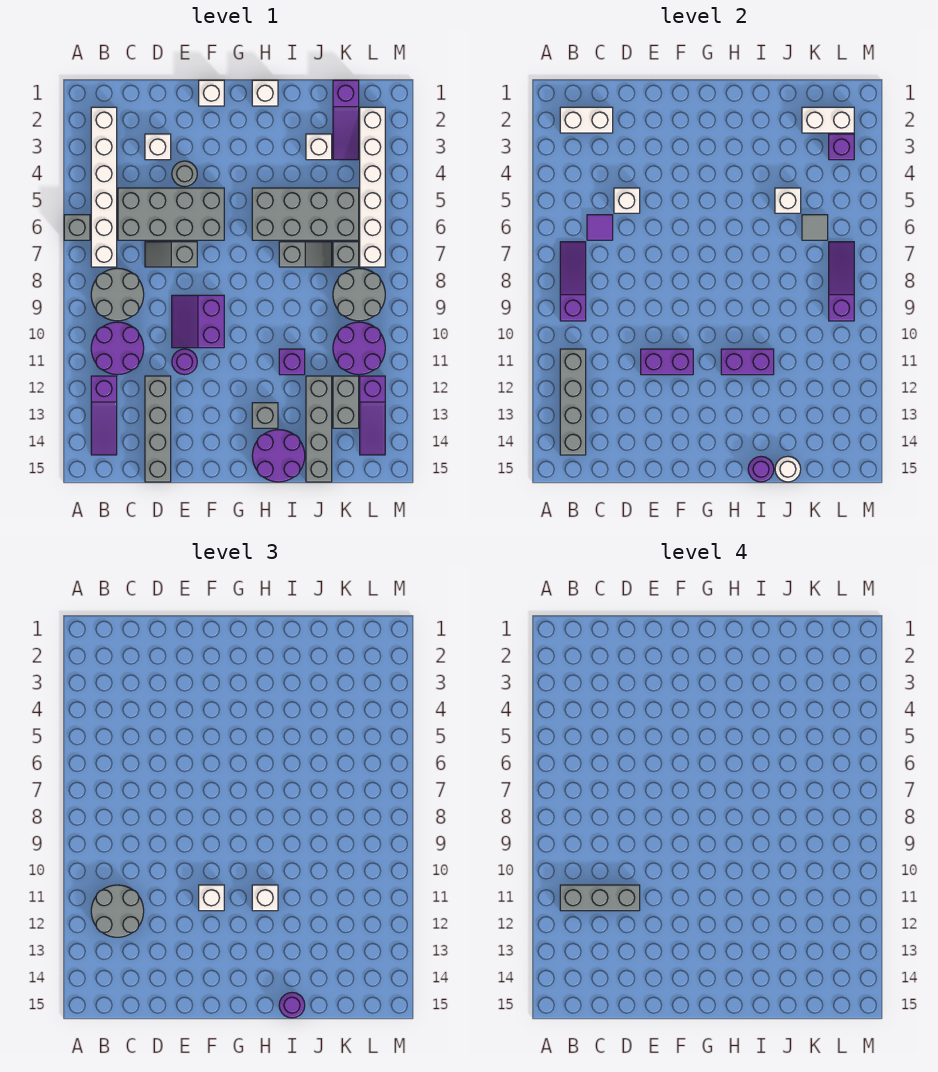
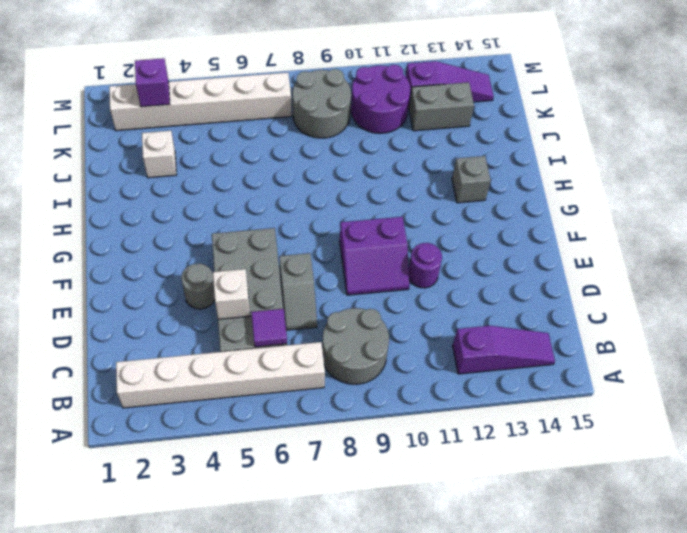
none -> grey brick A6 level 1
none -> purple round brick B10:C11 level 1
none -> white brick D3 level 1
none -> grey brick D12:D15 level 1

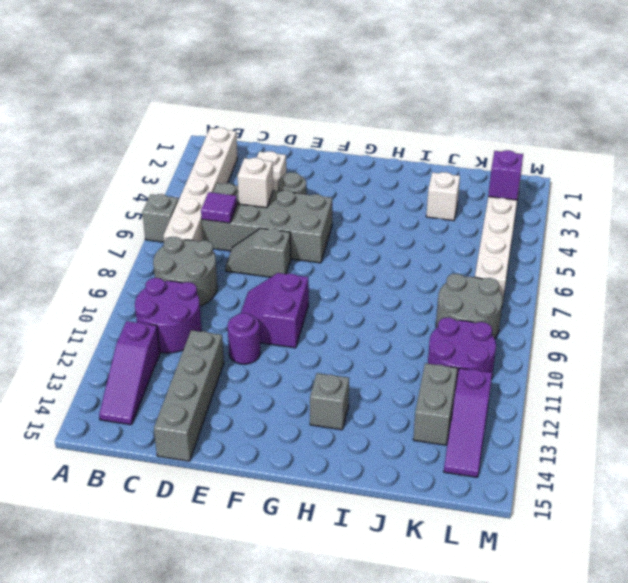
none -> white brick F1 level 1
none -> white brick H1 level 1
none -> grey brick H5:K6 level 1
none -> purple round brick H14:I15 level 1

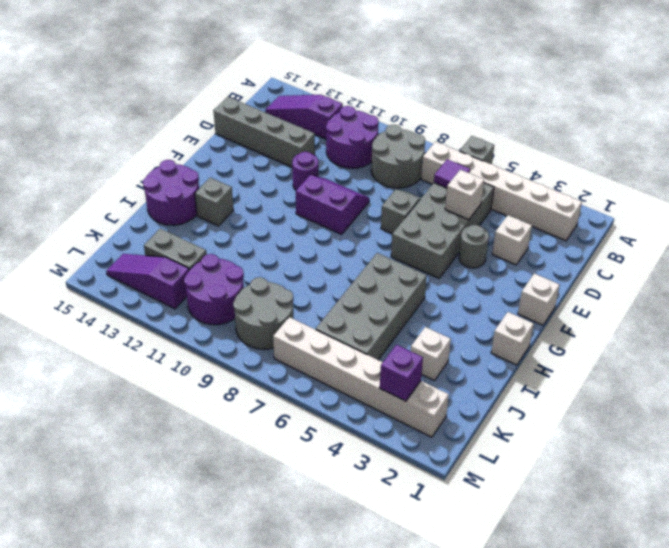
none -> grey slope I7:J7 level 1 top I
none -> purple brick I11 level 1
none -> grey brick J12:J15 level 1
none -> purple slope K1:K3 level 1 top 1

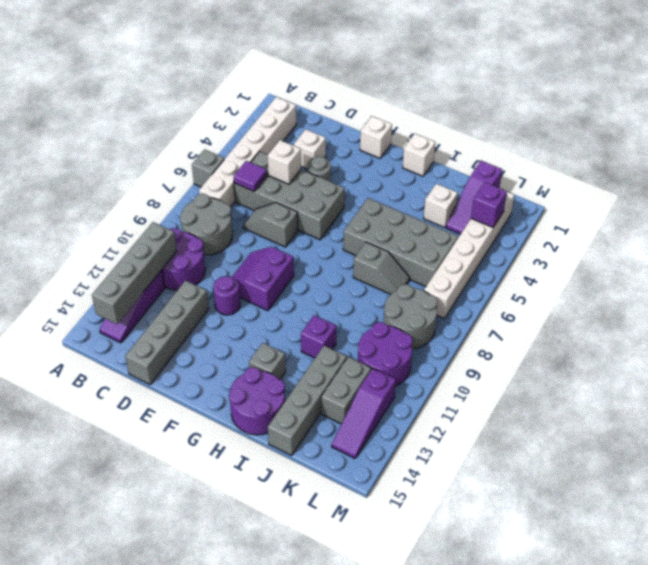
none -> grey brick K7 level 1
none -> white brick B2:C2 level 2
none -> purple slope B7:B9 level 2 top 9
none -> purple brick E11:F11 level 2

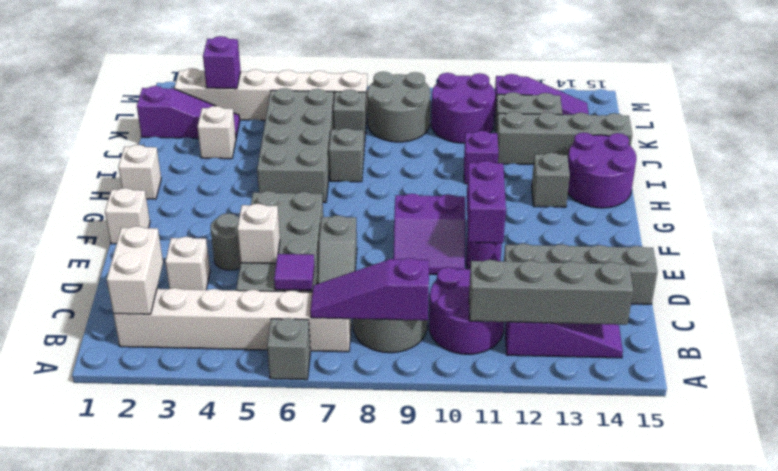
none -> purple brick H11:I11 level 2
none -> purple round brick I15 level 2
none -> white brick J5 level 2
none -> white round brick J15 level 2

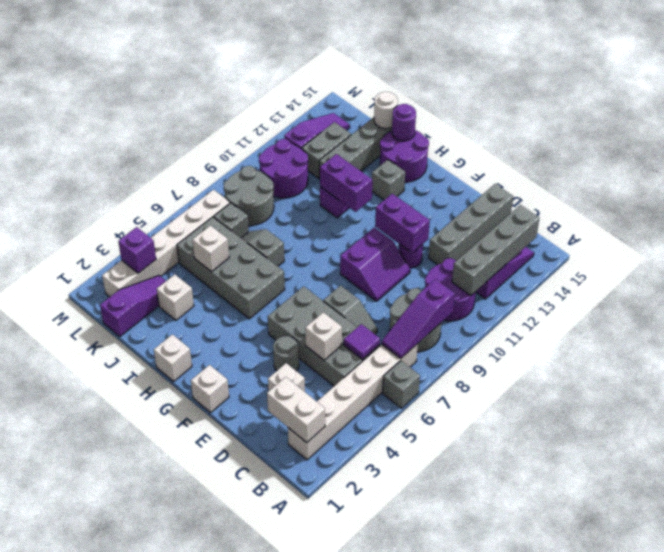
none -> white brick K2:L2 level 2
none -> grey tile K6 level 2
none -> purple slope L7:L9 level 2 top 9
none -> grey round brick B11:C12 level 3

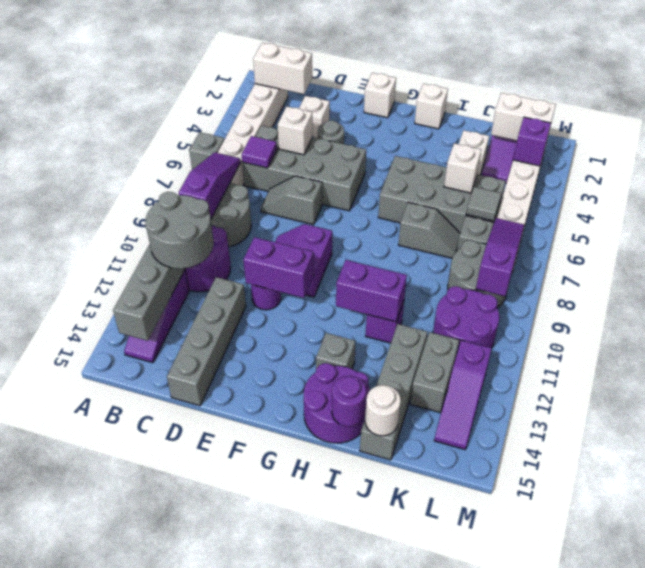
none -> white brick F11 level 3
none -> white brick H11 level 3
none -> purple round brick I15 level 3
none -> grey brick B11:D11 level 4

